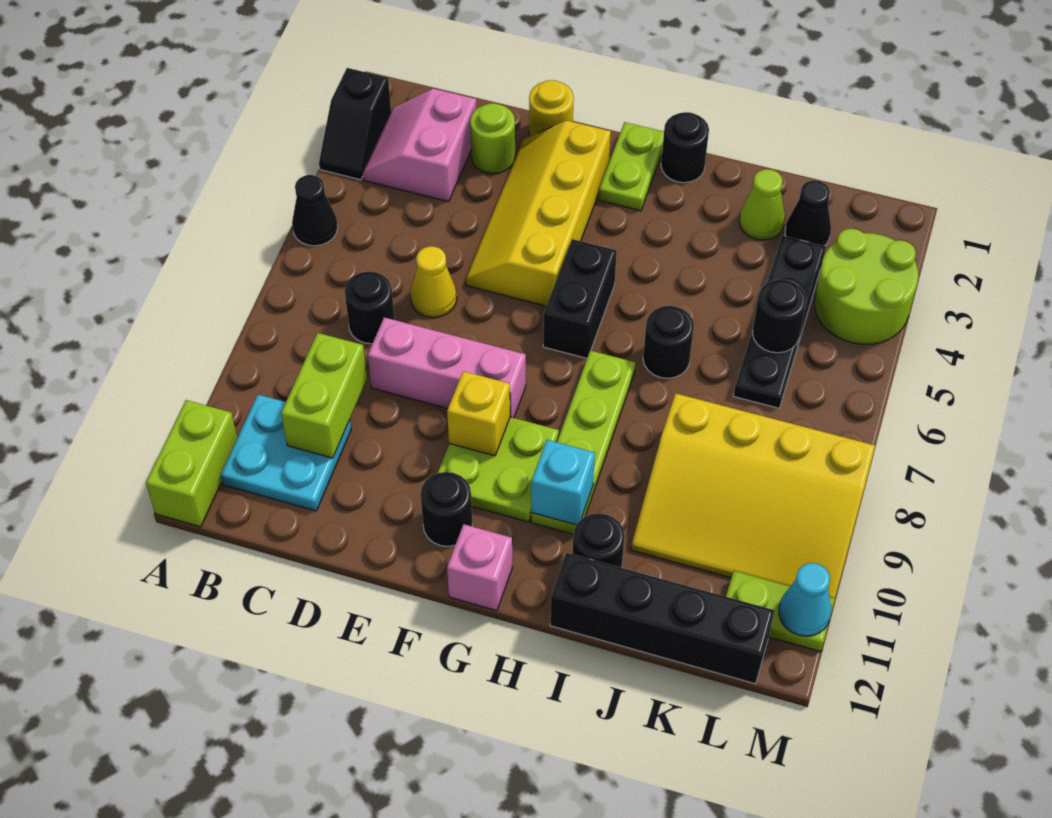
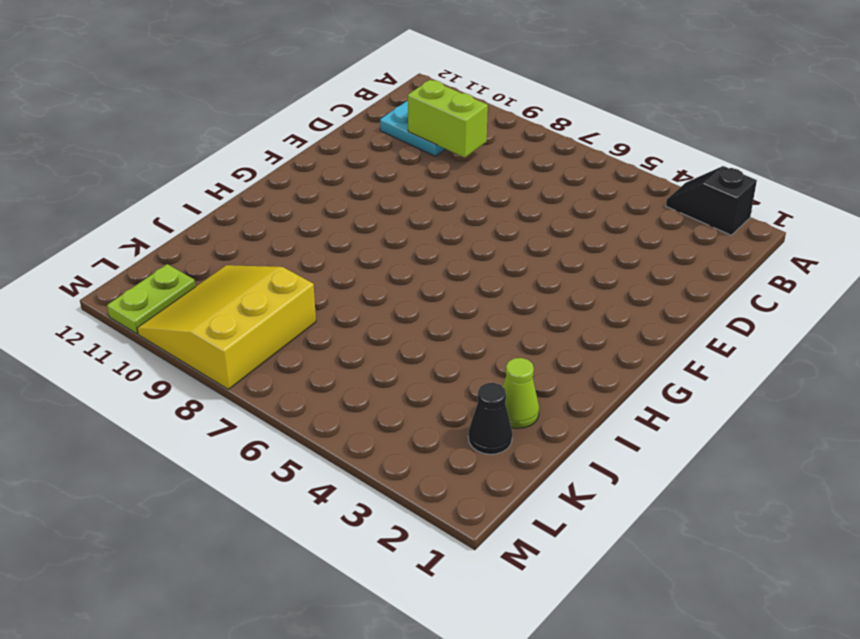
yellow slope K8:M10 level 1 top 8 -> yellow slope J8:M10 level 1 top 8
none -> black cone A5 level 1
none -> lime brick A11:A12 level 1
none -> pink slope B2:C3 level 1 top C
none -> black round brick C7 level 1

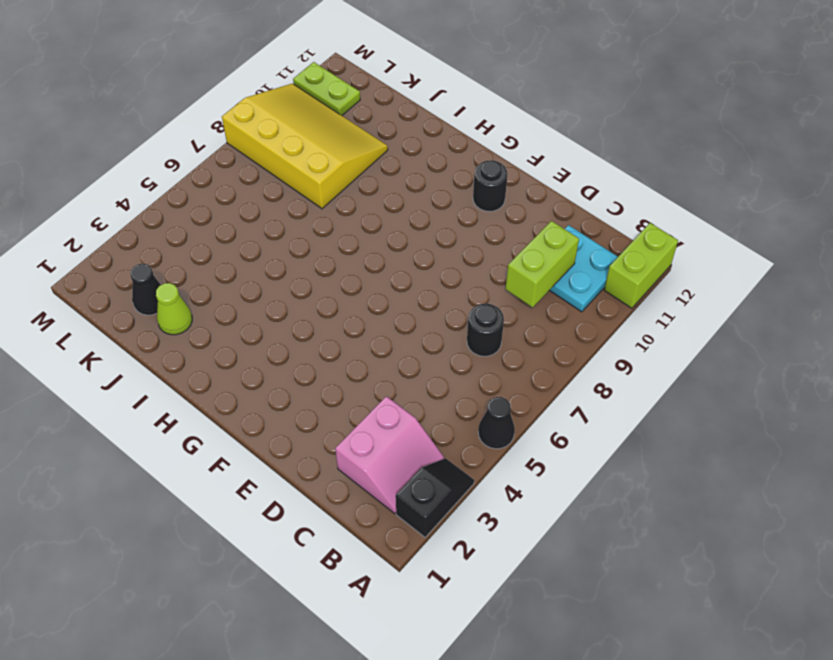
none -> lime round brick D2 level 1
none -> yellow cone D6 level 1
none -> pink brick D8:F8 level 1
none -> yellow round brick E1 level 1

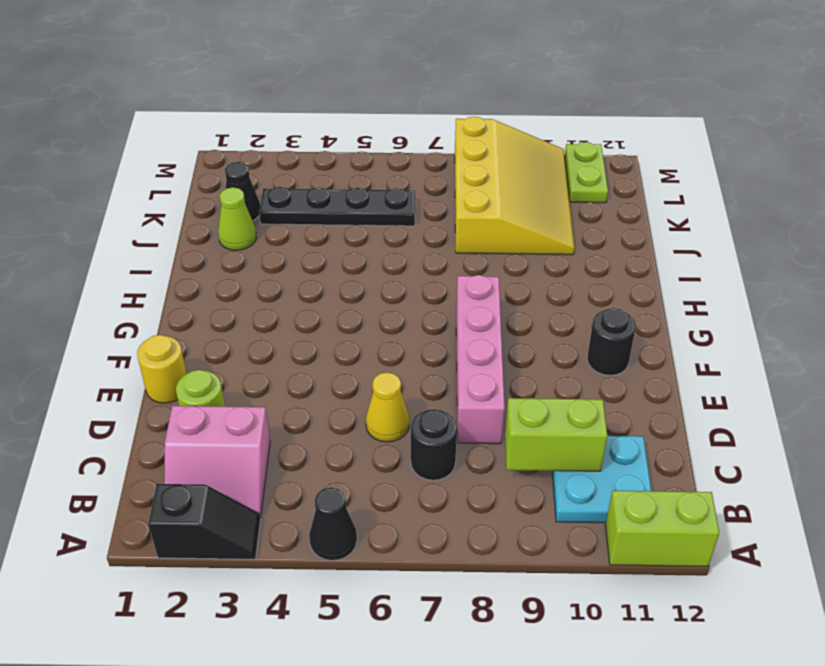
pink brick D8:G8 level 1 -> pink brick D8:F8 level 1
none -> yellow slope E2:F5 level 1 top F
none -> lime plate F9:G10 level 1
none -> lime plate G1:G2 level 1
none -> black brick G5:G6 level 1

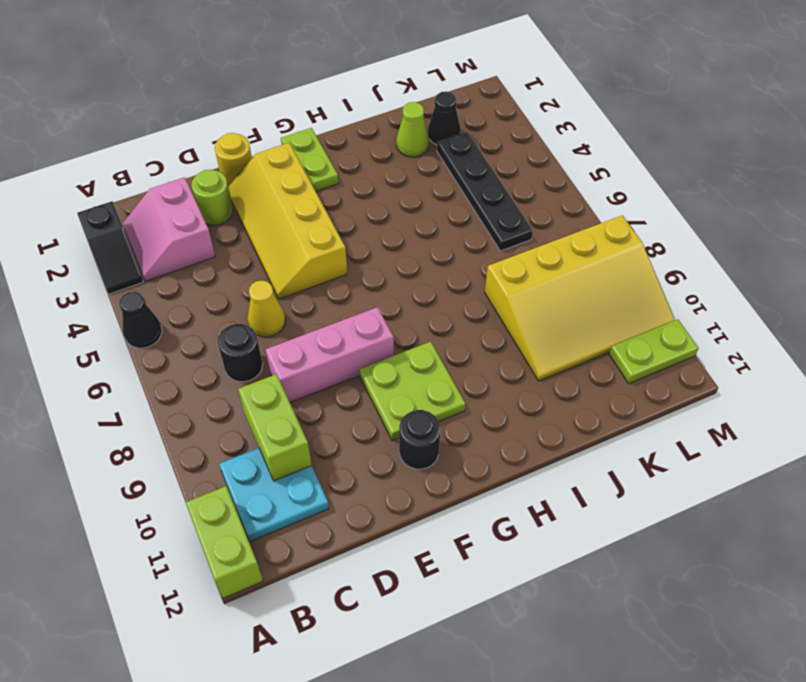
none -> black brick G5:G6 level 1
none -> pink brick G12 level 1
none -> black round brick H1 level 1
none -> lime plate H7:H10 level 1

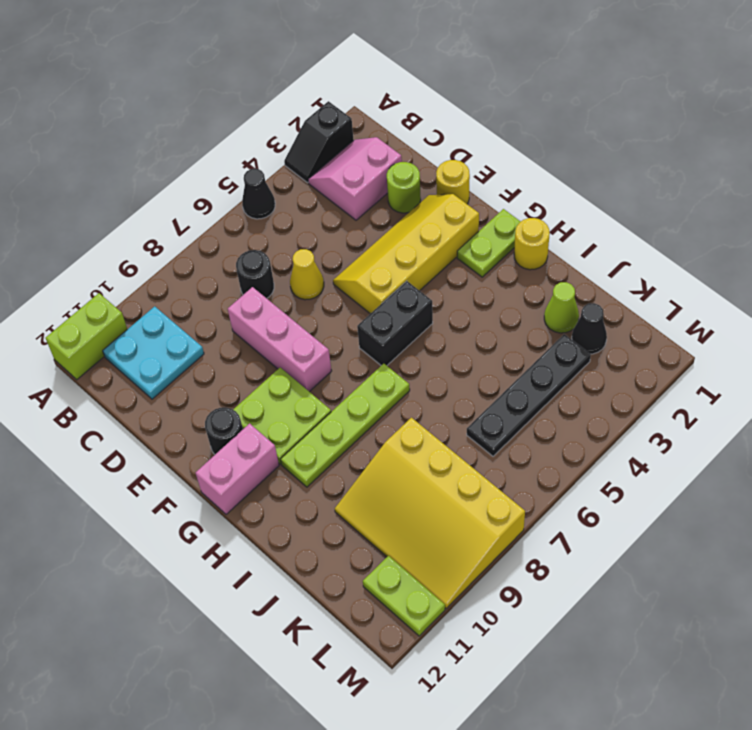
pink brick G11:G12 level 1 -> pink brick G12 level 1
yellow round brick H1 level 1 -> black round brick H1 level 1
none -> black round brick I6 level 1
none -> black round brick I11 level 1
none -> black brick I12:L12 level 1
none -> lime round brick L3:M4 level 1

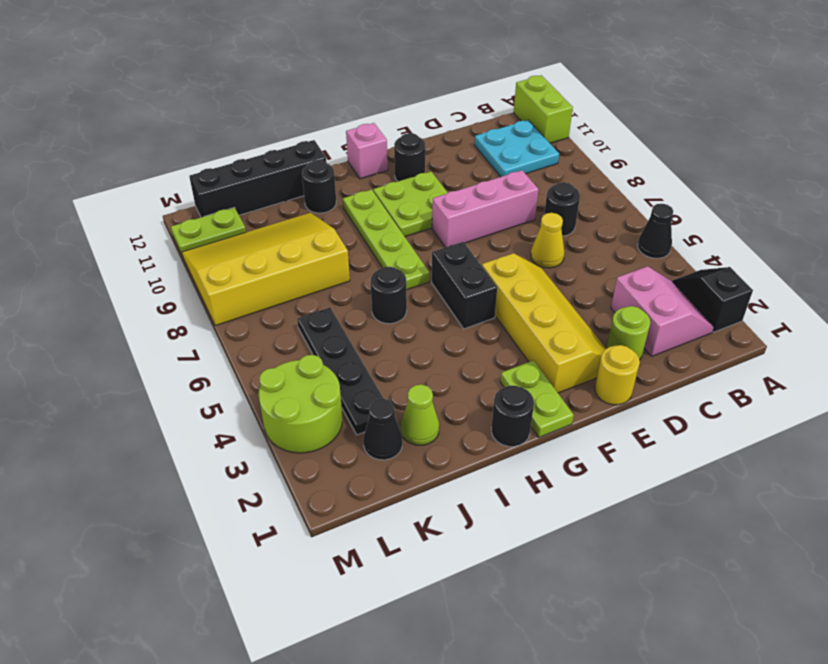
none -> lime brick C9:C10 level 2
none -> yellow brick F9 level 2
none -> cyan brick H10 level 2
none -> black round brick K5 level 2

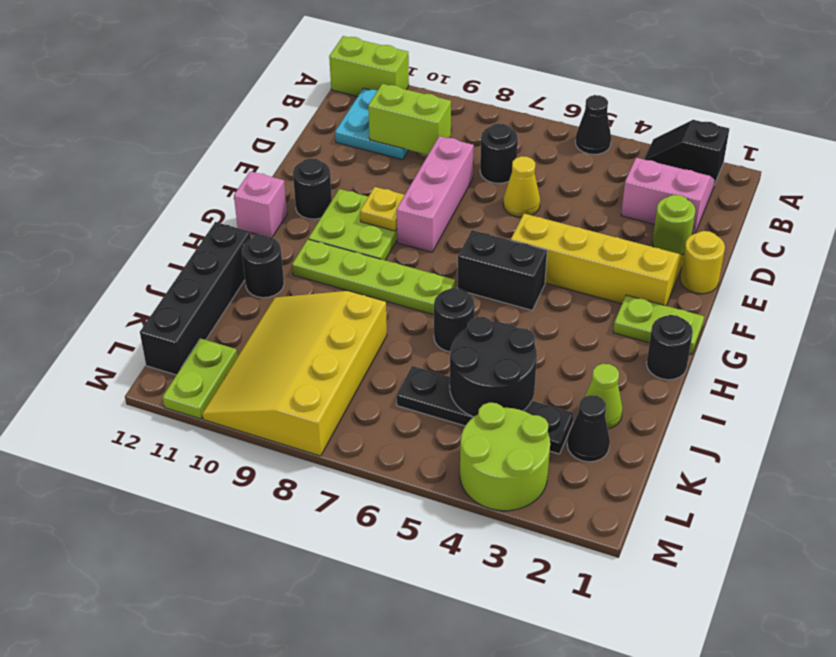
yellow plate F9 level 2 -> yellow brick F9 level 2
black round brick J4:K5 level 2 -> black round brick K5 level 2
none -> cyan brick H10 level 2
none -> cyan cone M11 level 2

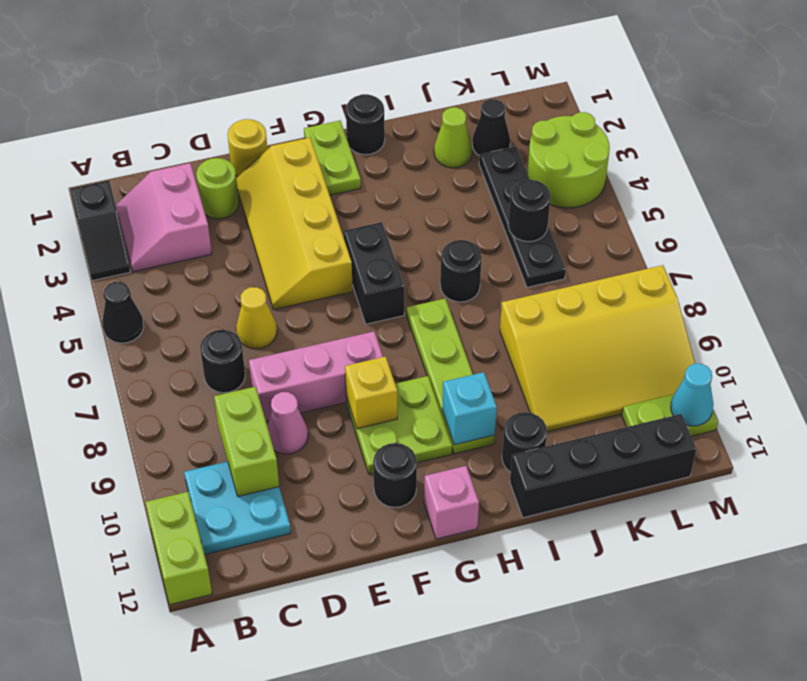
pink cone D9 level 1 -> none

